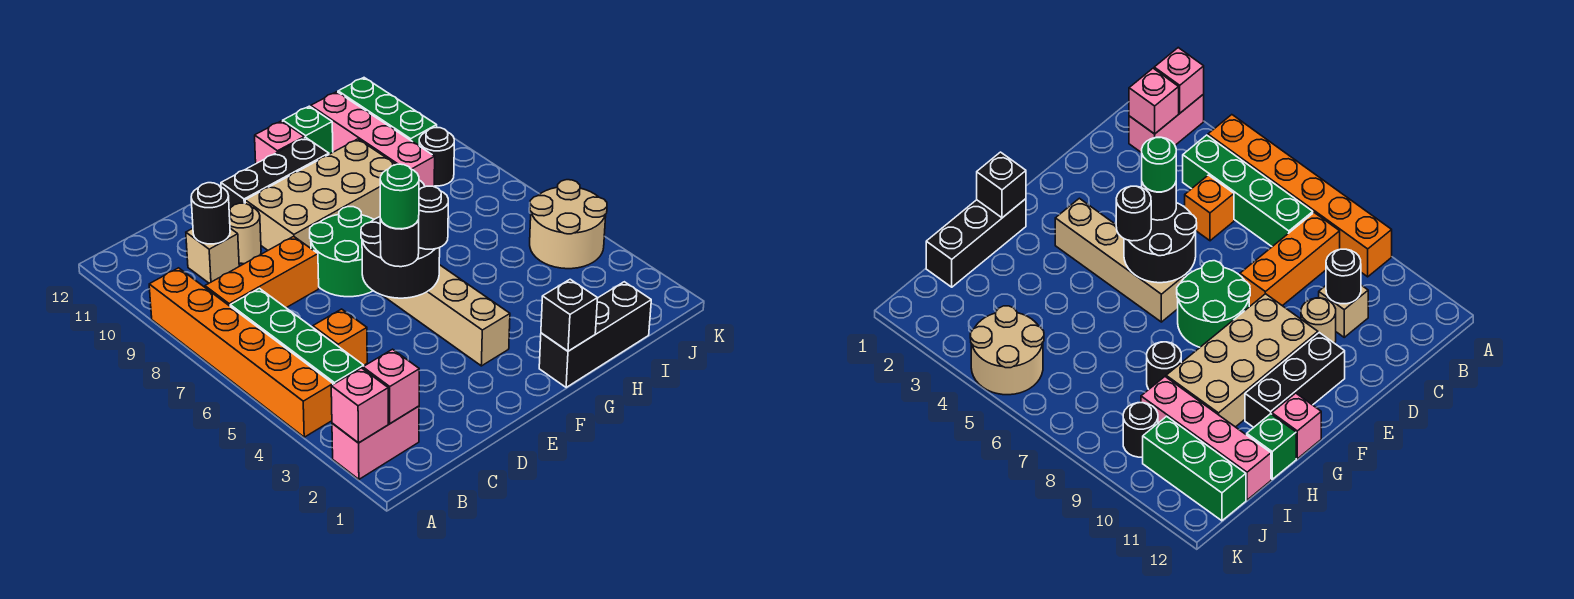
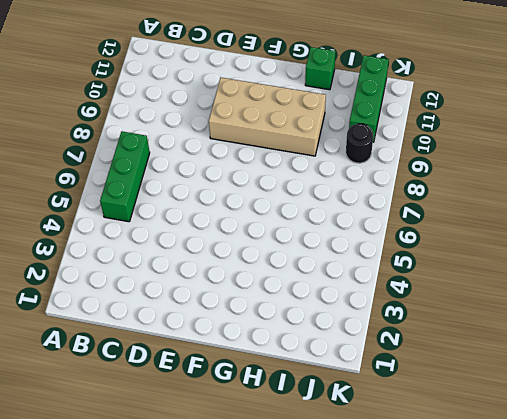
green brick B5:B7 level 1 -> green brick B4:B7 level 1
none -> pink brick A2:B2 level 1
none -> orange brick A4:A9 level 1
none -> orange brick B8:D8 level 1

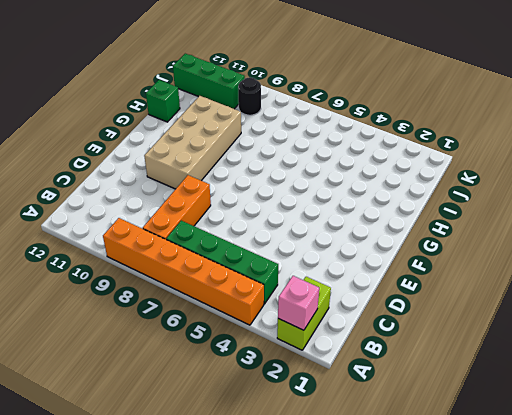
lime brick A2:B2 level 1 -> pink brick A2:B2 level 1
none -> orange brick C5 level 1
none -> tan brick C10 level 1
none -> tan round brick D10 level 1

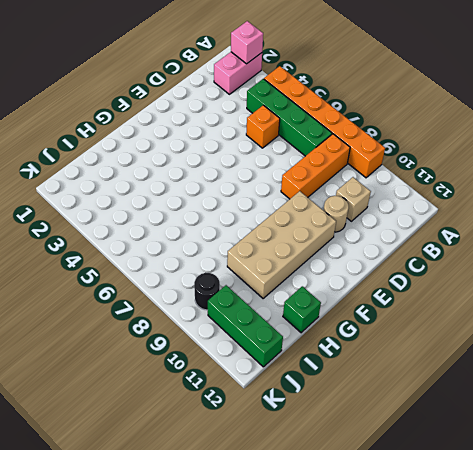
none -> green round brick E7:F8 level 1
none -> black brick E11:G11 level 1
none -> tan brick F3:F6 level 1

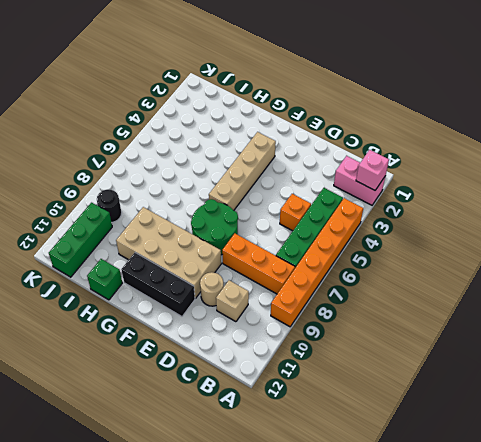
none -> black brick G1:I1 level 1
none -> pink brick G12 level 1
none -> black round brick H8 level 1

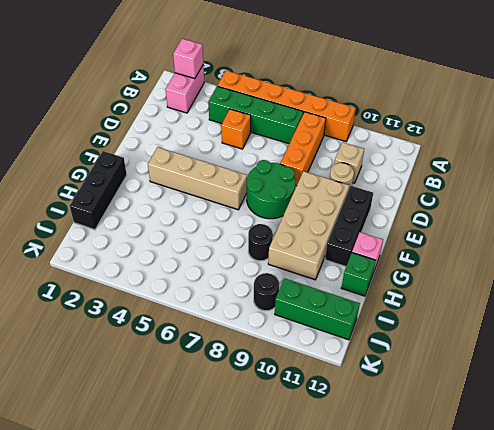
none -> pink brick I9:I12 level 1
none -> tan round brick J4:K5 level 1
none -> pink brick B2 level 2

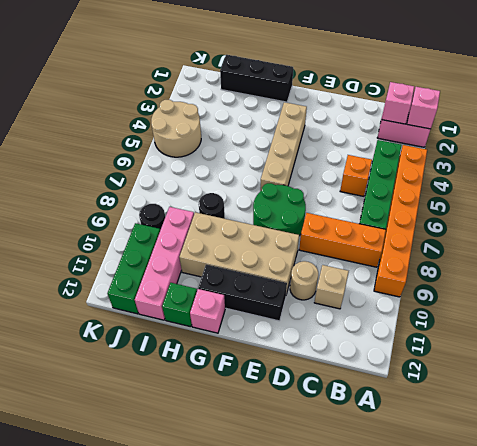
none -> black round brick C10 level 2
none -> black round brick E5:F6 level 2
none -> black brick G1 level 2

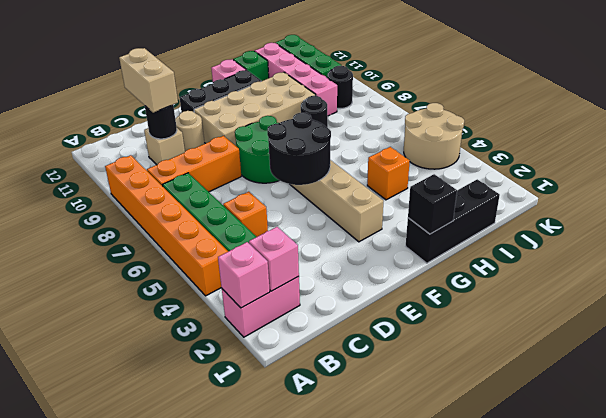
tan brick C10:C11 level 3 -> none
orange brick H4 level 1 -> none
none -> black round brick E5 level 3
none -> black round brick F5 level 3
none -> green round brick E5 level 4

